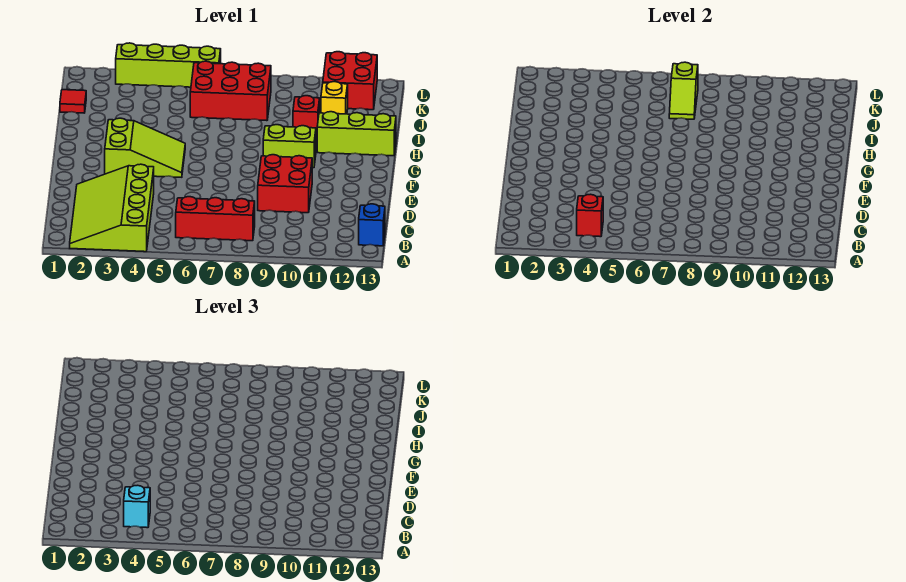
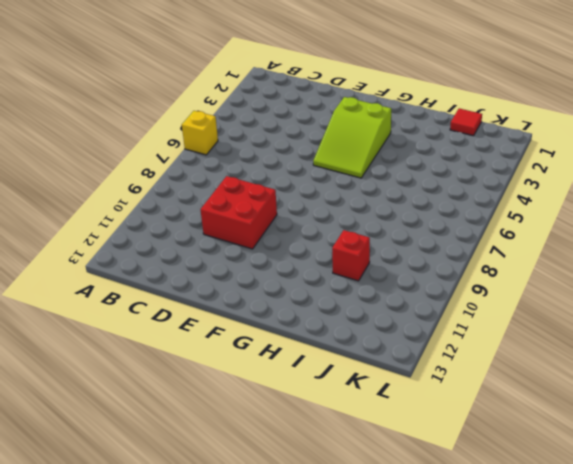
yellow brick A6 level 1 -> yellow brick J11 level 1
none -> lime slope A2:D4 level 1 top 4
none -> red brick B6:B8 level 1
none -> blue brick B13 level 1

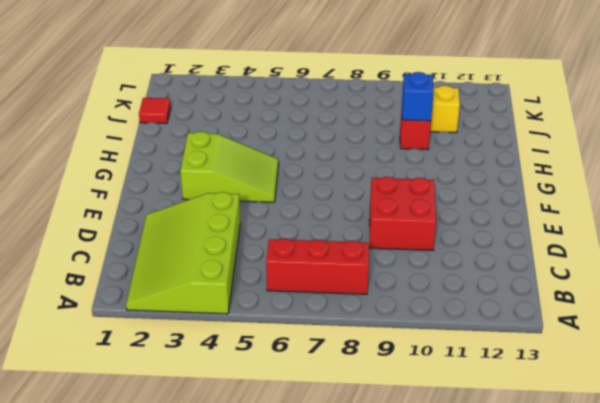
blue brick I10 level 2 -> blue brick B13 level 1
none -> lime brick G9:G10 level 1
none -> lime brick H11:H13 level 1
none -> red brick J6:K8 level 1

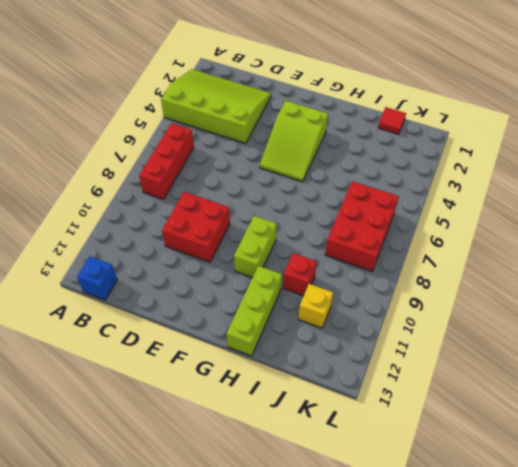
none -> red brick K11:L12 level 1
none -> lime brick L3:L6 level 1
none -> red brick B4 level 2

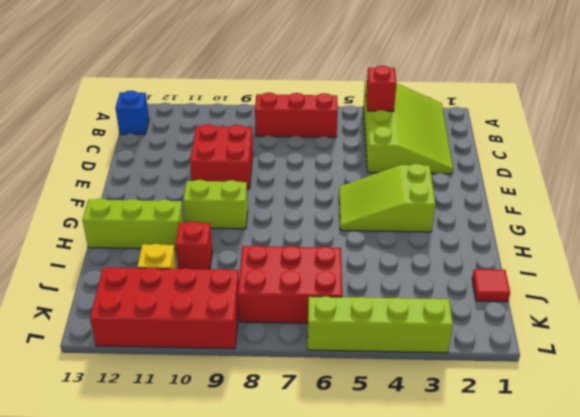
red brick K9:L12 level 1 -> red brick K11:L12 level 1
none -> lime slope J7:K7 level 2 top K
none -> cyan brick B4 level 3

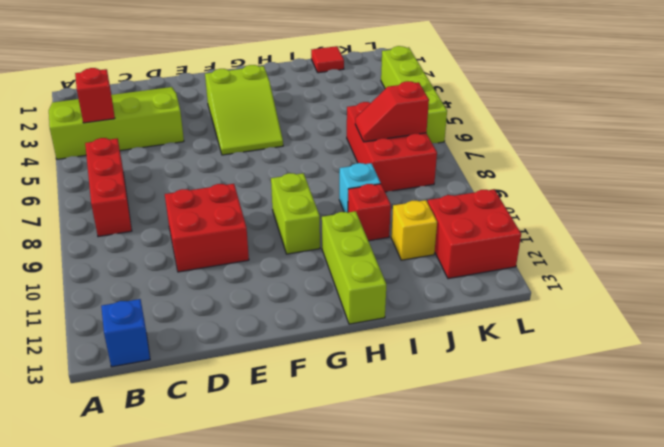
cyan brick I9 level 1 -> cyan brick B4 level 3
red slope J7:K7 level 2 top K -> lime slope J7:K7 level 2 top K

